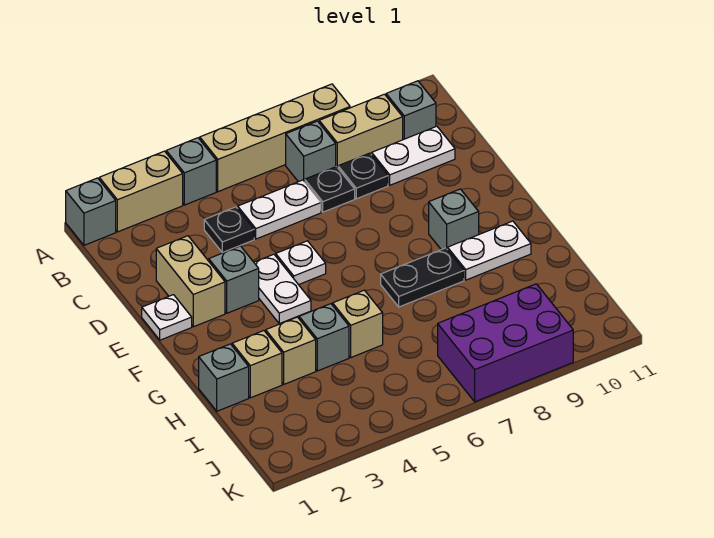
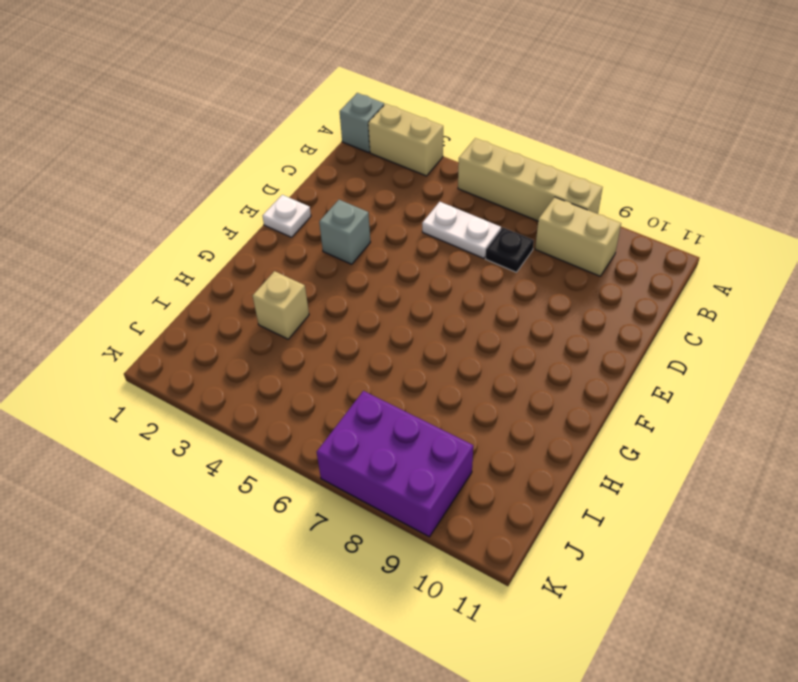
none -> grey brick A4 level 1
none -> grey brick B7 level 1
none -> grey brick B10 level 1

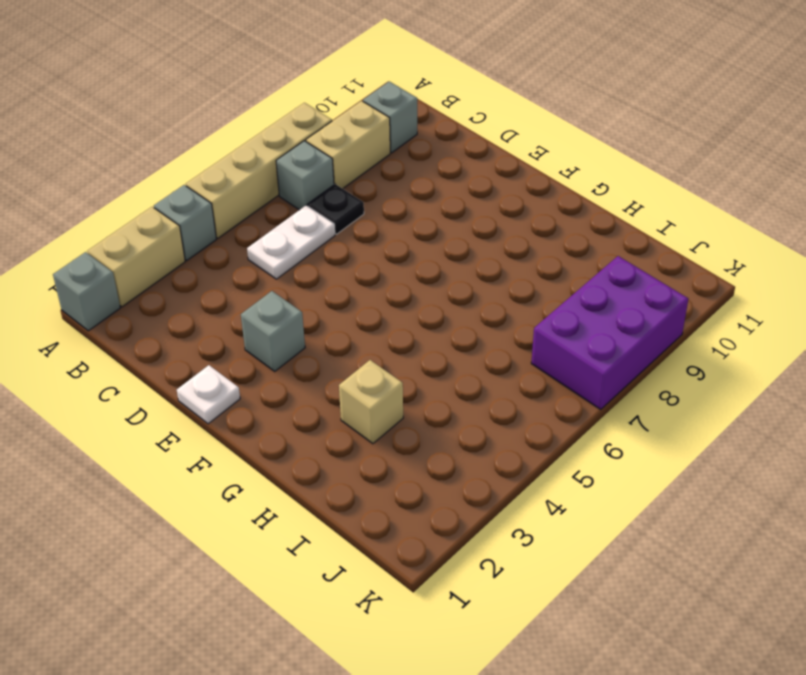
none -> black plate C4 level 1
none -> black plate C8 level 1
none -> white plate C9:C10 level 1

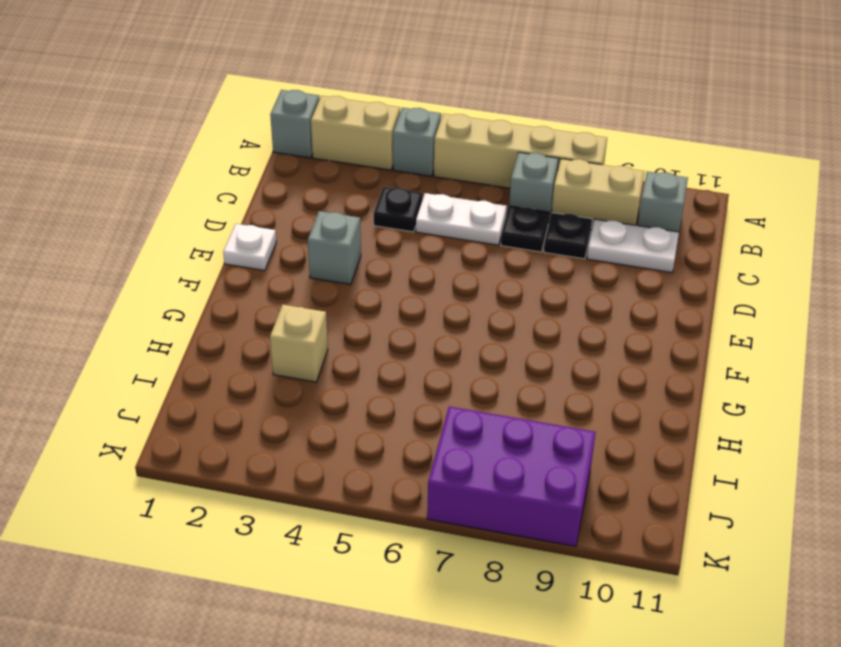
none -> tan brick D2:E2 level 1
none -> white plate E4:F4 level 1
none -> white plate E5 level 1

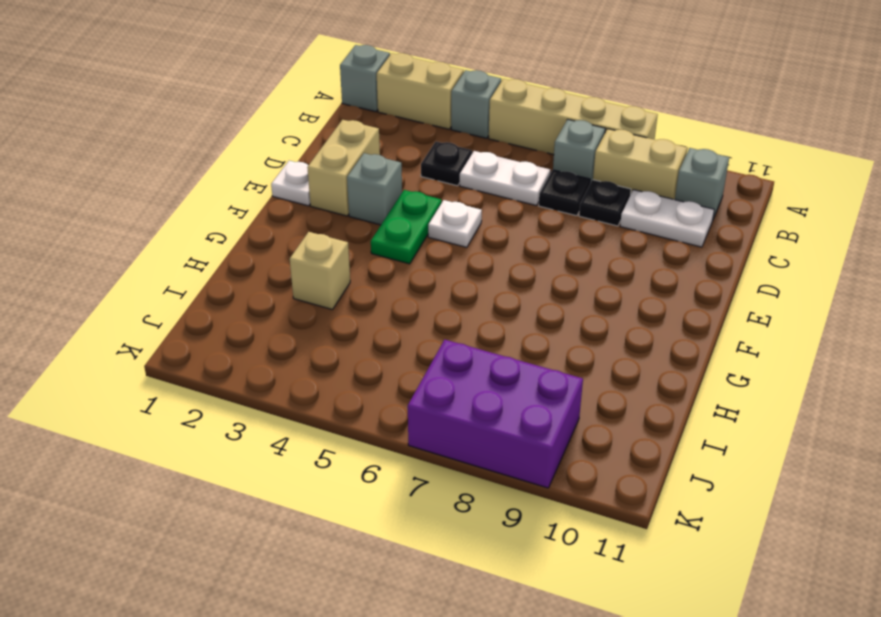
green plate E4:F4 level 1 -> white plate E4:F4 level 1
none -> grey brick F9 level 1
none -> black plate G7:G8 level 1
none -> white plate G9:G10 level 1

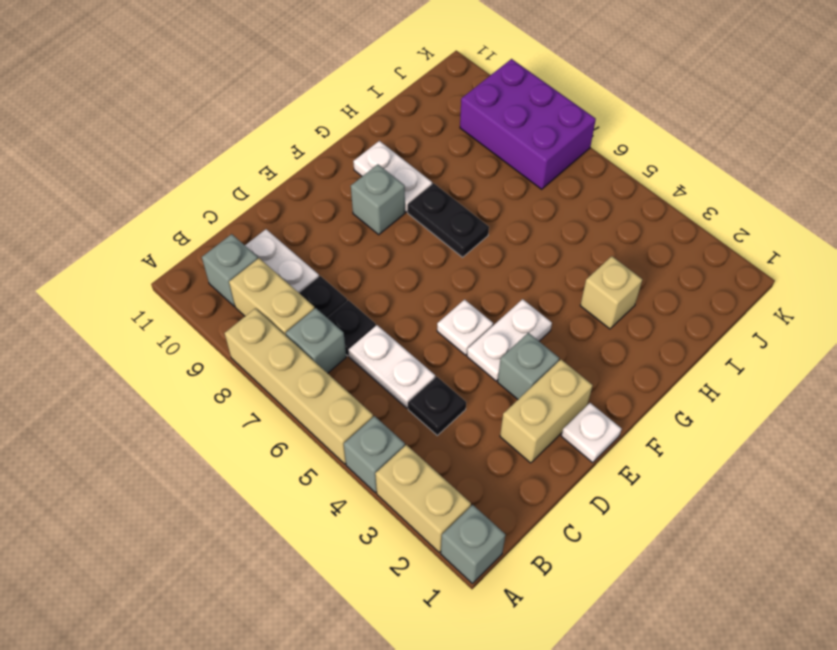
none -> grey brick H1 level 1
none -> tan brick H2 level 1
none -> grey brick H4 level 1

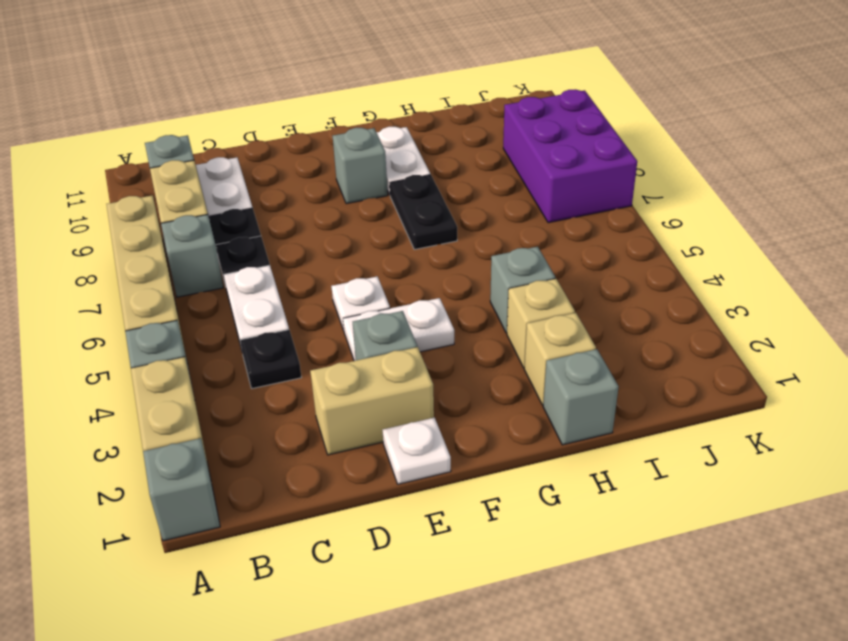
none -> tan brick H5 level 1

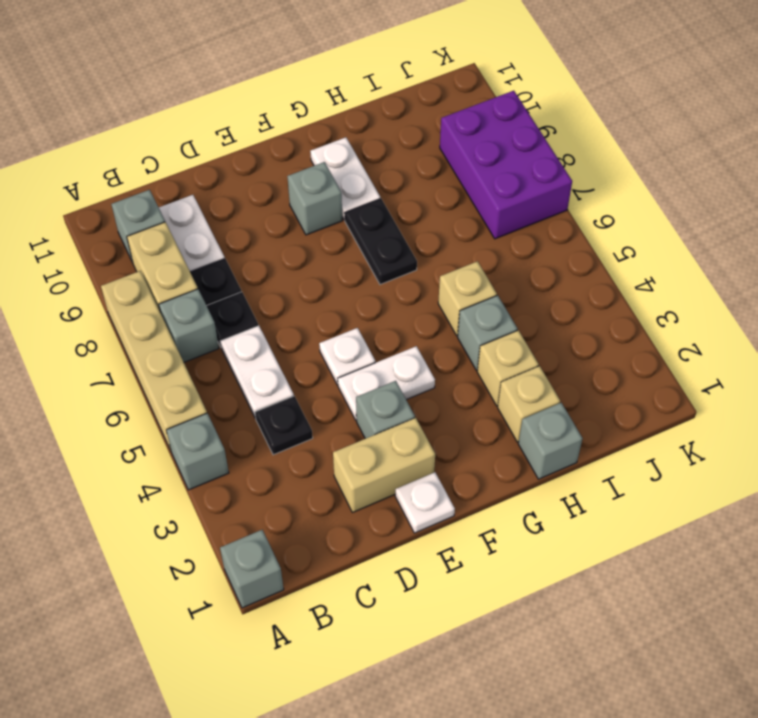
none -> tan brick A2:A3 level 1

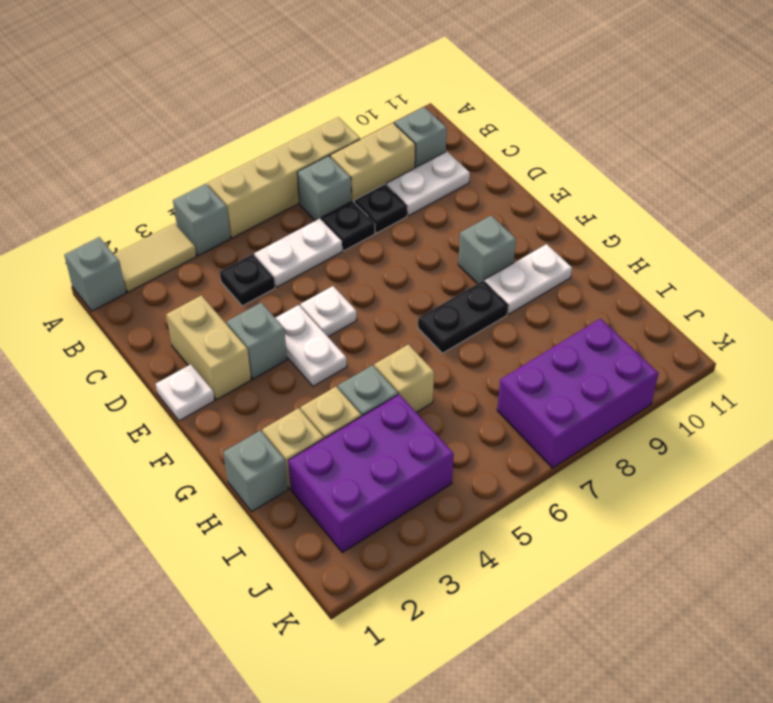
tan tile A2:A3 level 1 -> tan brick A2:A3 level 1
purple brick I2:J4 level 1 -> none

